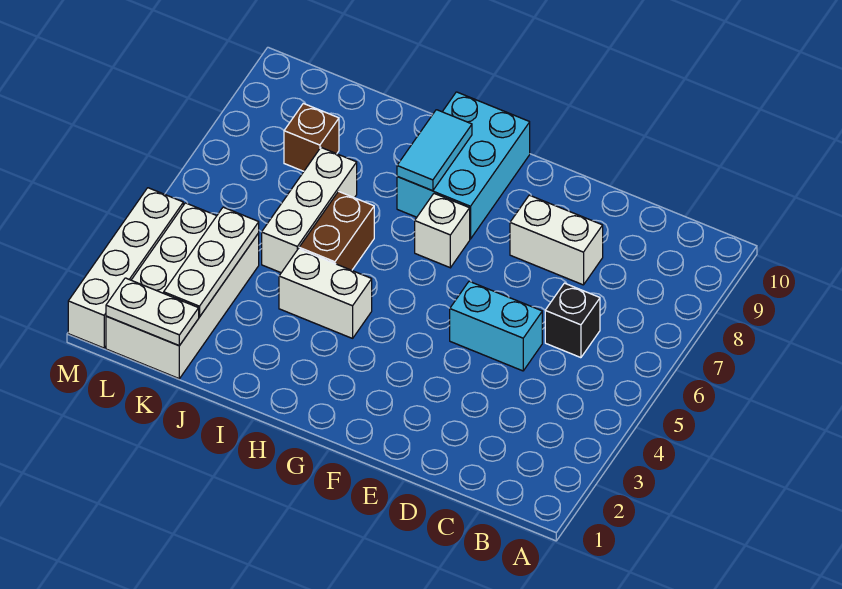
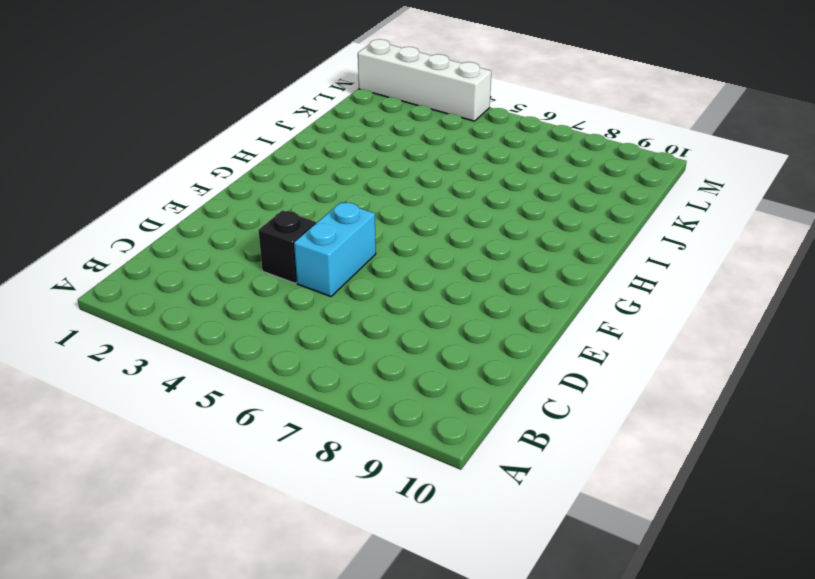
black brick D4 level 1 -> black brick C6 level 1
none -> white brick D8:E8 level 1
none -> white brick G7 level 1
none -> cyan brick G8:H10 level 1

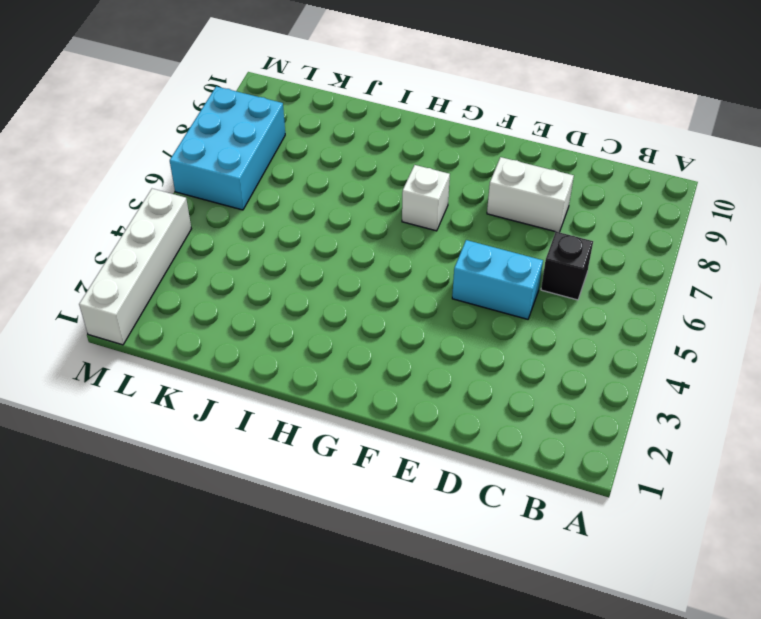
cyan brick L6:M8 level 1 -> cyan brick G8:H10 level 1
none -> white brick H4:I4 level 1
none -> brown brick I5:I6 level 1
none -> white brick J5:J7 level 1

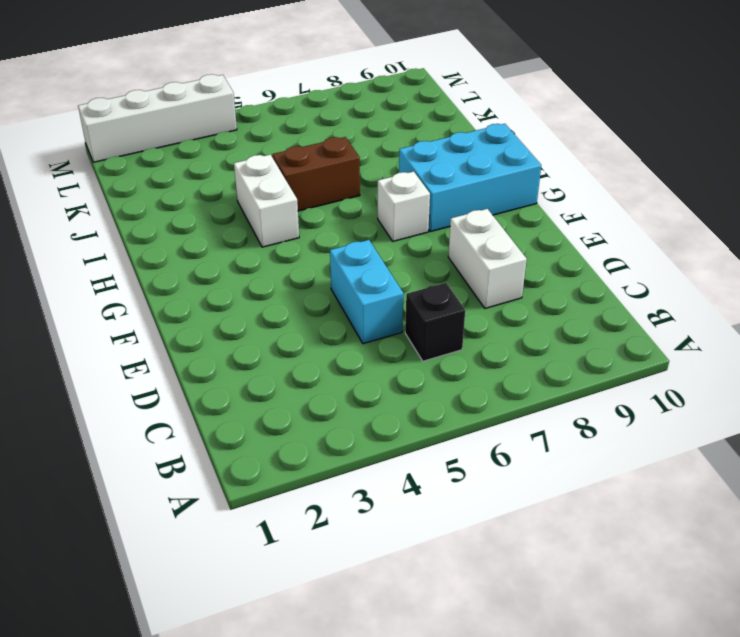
none -> white brick J5:J7 level 1
none -> white brick K1:L4 level 1
none -> brown brick K8 level 1

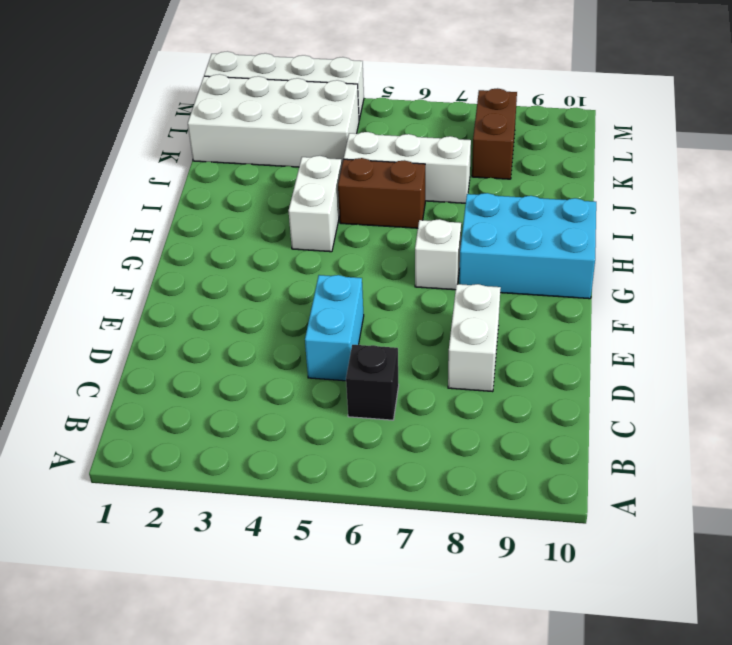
brown brick K8:L8 level 1 -> brown brick K8 level 1
none -> cyan tile H8:H9 level 2
none -> white plate K1:L1 level 2
none -> white plate K2:K4 level 2

